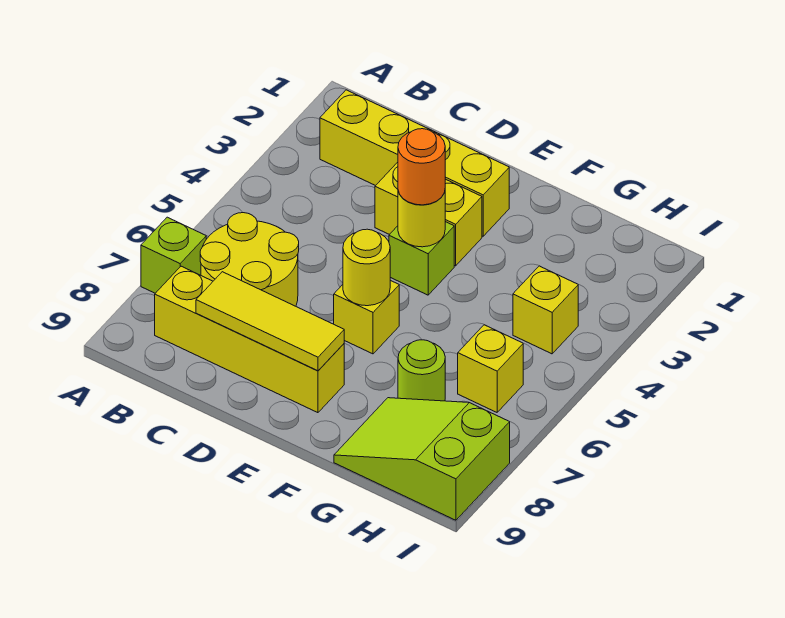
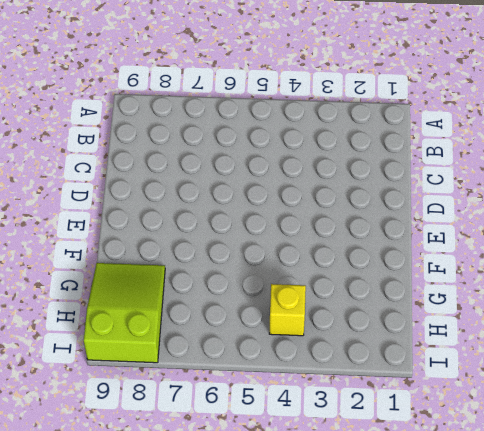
none -> lime brick A7 level 1
none -> yellow brick B2:E2 level 1
none -> yellow round brick B6:C7 level 1

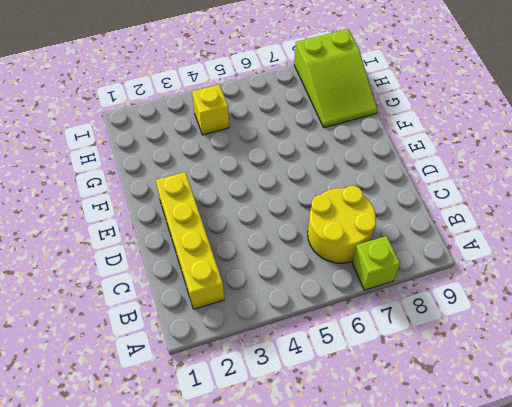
none -> yellow brick B8:E8 level 1
none -> yellow brick D3:E3 level 1
none -> lime brick E4 level 1

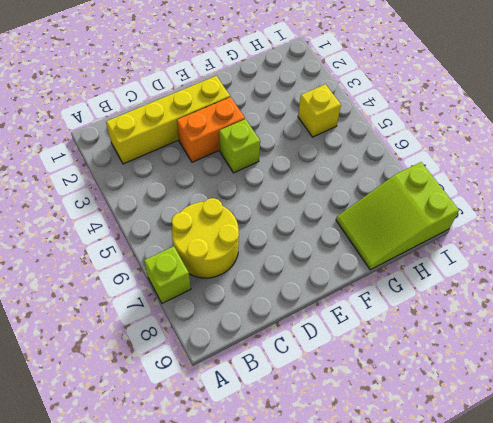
orange brick D3:E3 level 1 -> yellow brick D3:E3 level 1
none -> yellow brick B8:E8 level 1
none -> yellow brick E6 level 1
none -> lime round brick G7 level 1

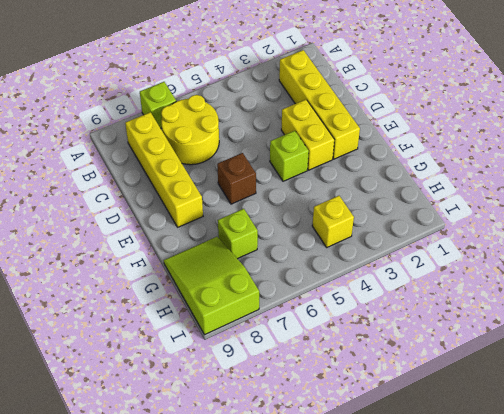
brown brick E6 level 1 -> yellow brick E6 level 1
lime brick G7 level 1 -> lime round brick G7 level 1
none -> yellow brick H6 level 1
none -> yellow tile C8:E8 level 2
none -> yellow round brick E4 level 2

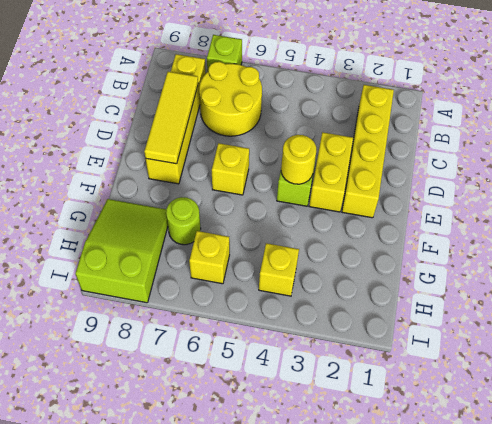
none -> yellow round brick E6 level 2
none -> orange round brick E4 level 3

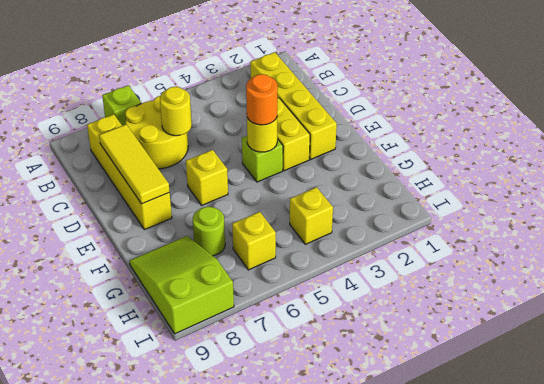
yellow round brick C6 level 2 -> yellow round brick E6 level 2

